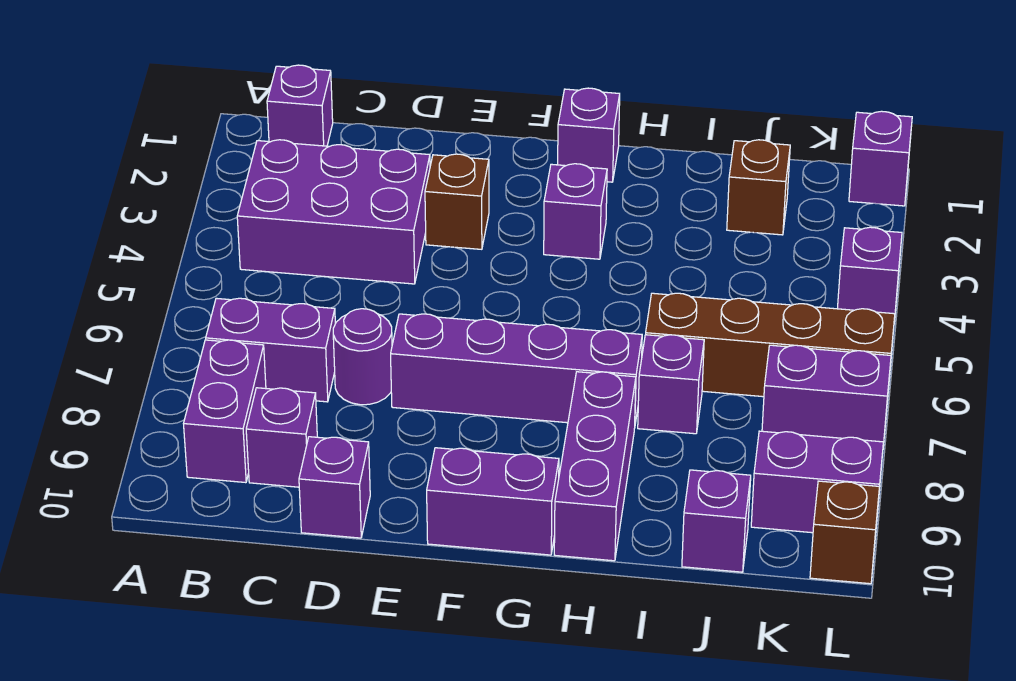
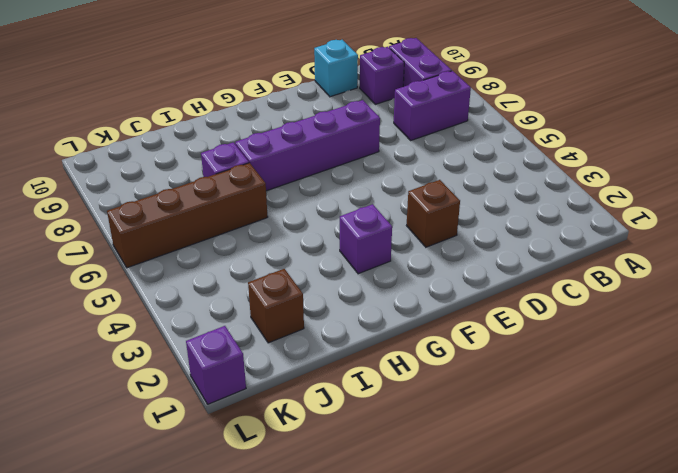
cyan brick D10 level 1 -> purple brick D10 level 1
none -> purple brick B1 level 1
none -> purple brick B3:D4 level 1
none -> purple round brick D7 level 1

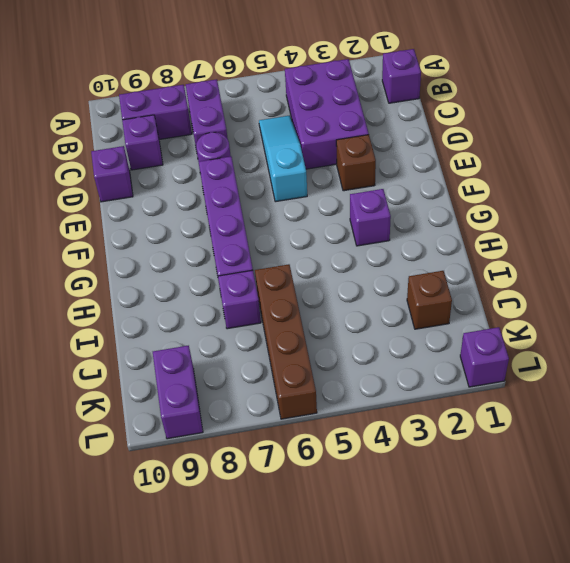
cyan slope C5:E5 level 1 top E -> none
none -> purple brick F10:G10 level 1
none -> purple brick G1 level 1
none -> purple brick H8:H10 level 1

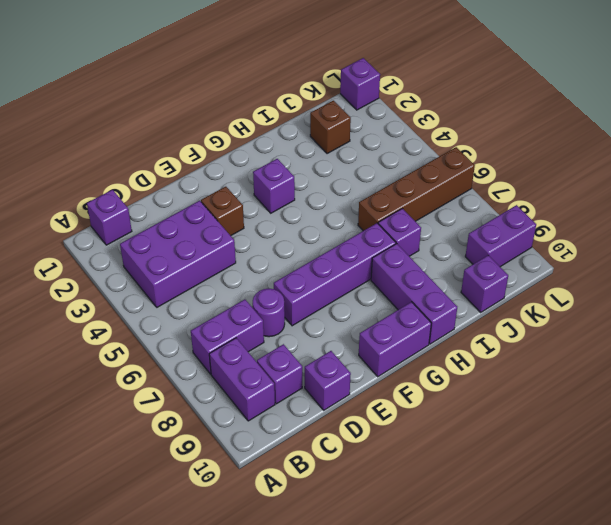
none -> purple brick G1 level 1
none -> purple brick K7:L7 level 1
none -> purple brick L4 level 1

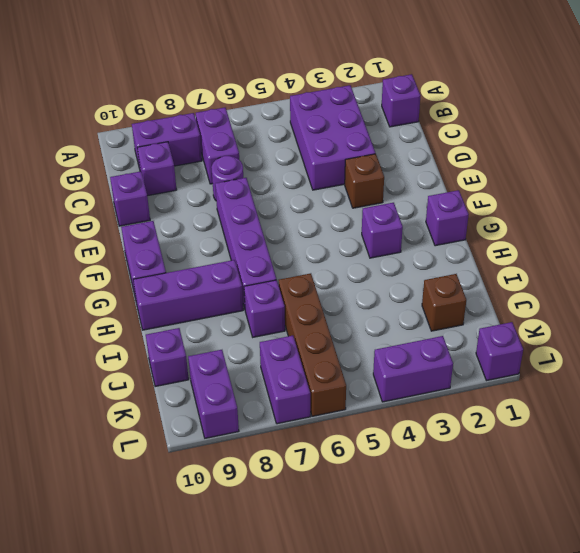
purple brick L3:L4 level 1 -> purple brick L4 level 1
none -> brown brick L10 level 1

